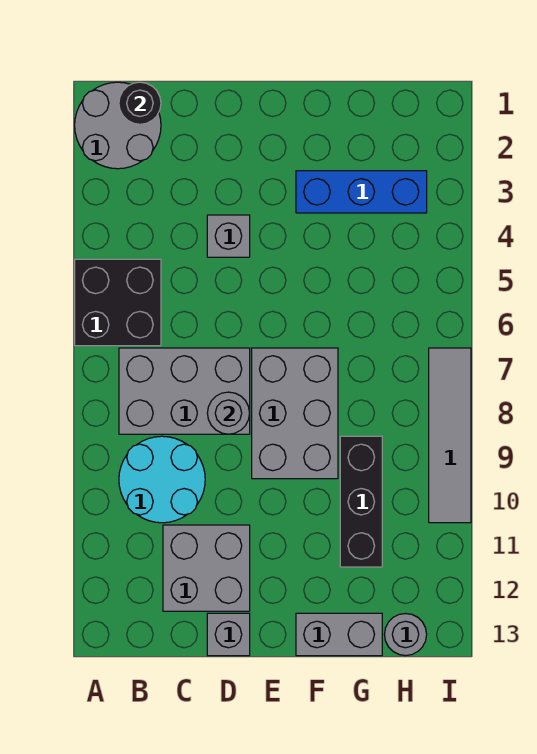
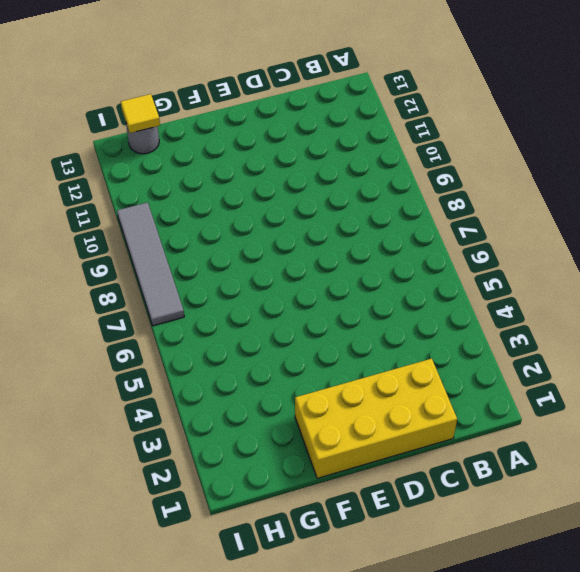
yellow brick C1:F2 level 1 -> none
yellow tile H13 level 2 -> none
none -> grey round brick A1:B2 level 1
none -> black brick A5:B6 level 1
none -> grey brick B7:D8 level 1

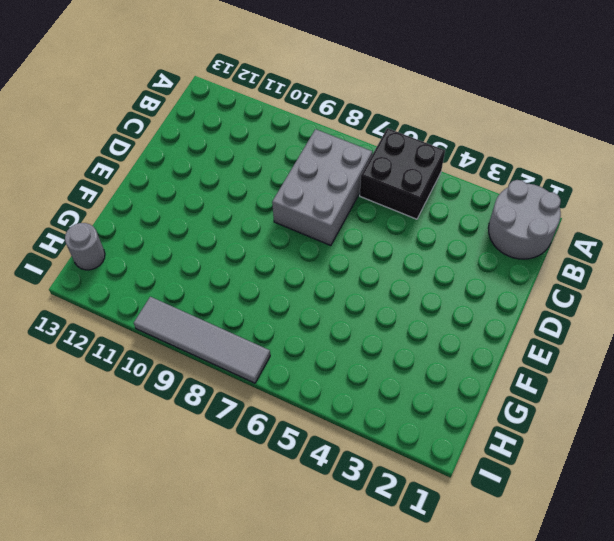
none -> cyan round brick B9:C10 level 1
none -> grey brick C11:D12 level 1
none -> grey brick D4 level 1

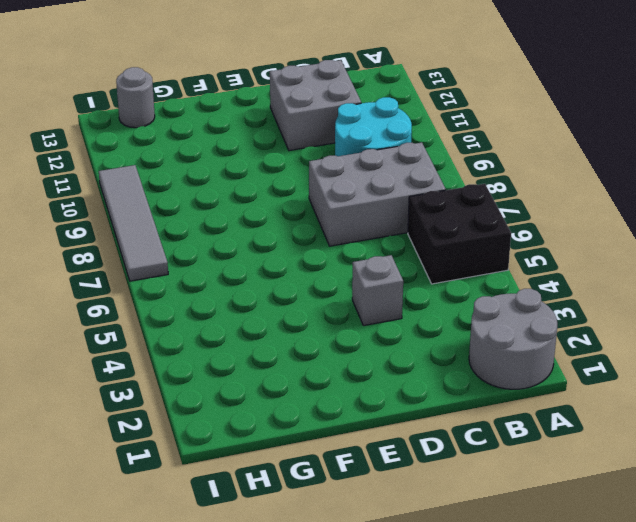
none -> grey brick D13 level 1
none -> grey brick E7:F9 level 1
none -> blue brick F3:H3 level 1

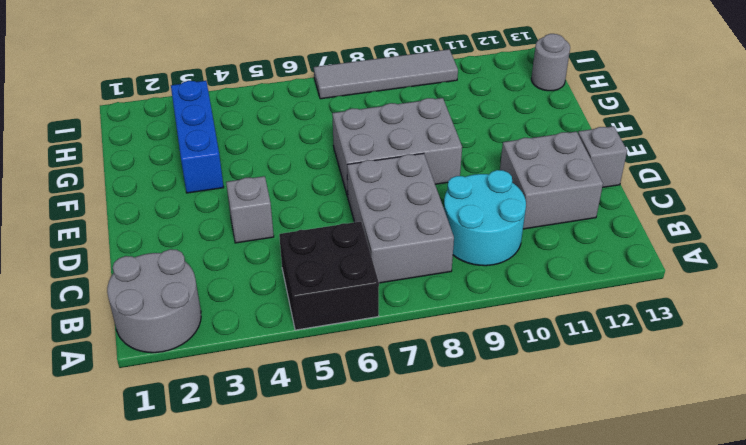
none -> grey brick F13:G13 level 1
none -> black brick G9:G11 level 1
none -> black round brick B1 level 2

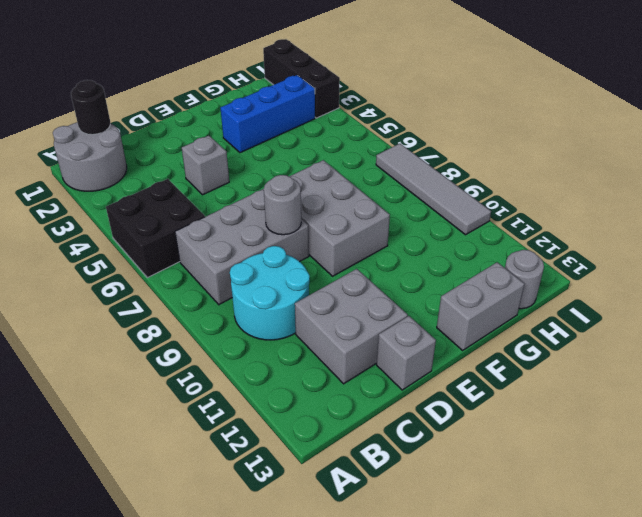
black brick I1:I3 level 1 -> black brick G9:G11 level 1

